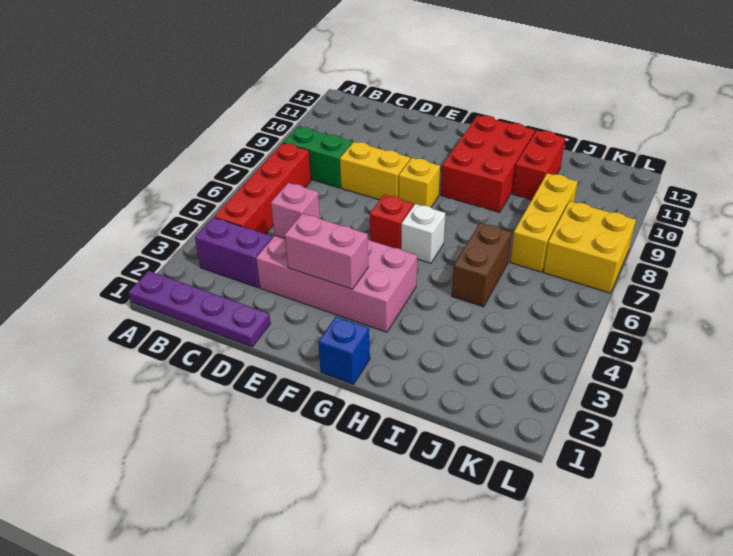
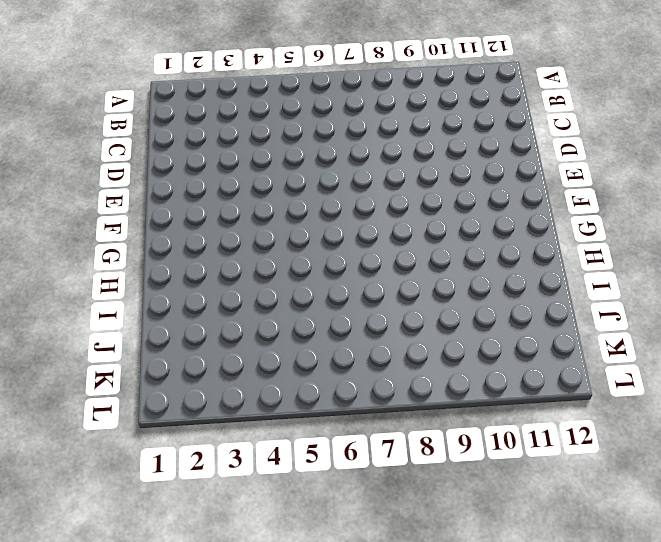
none -> purple plate A1:D1 level 1
none -> purple brick B3:C3 level 1
none -> red brick B4:B7 level 1

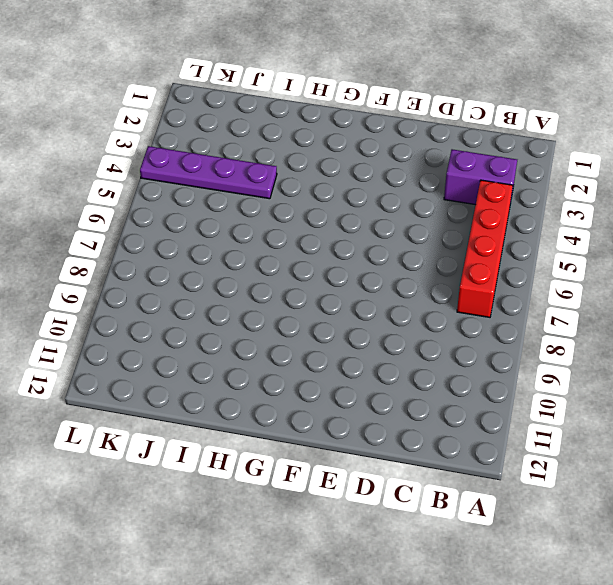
purple plate I4:L4 level 1 -> purple plate A1:D1 level 1
none -> green brick B8:C8 level 1
none -> pink brick D3:G4 level 1
none -> yellow brick D8:E8 level 1

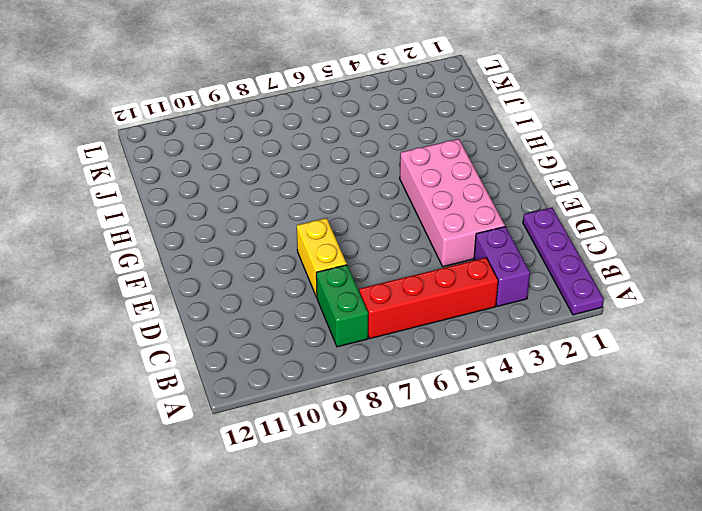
none -> red brick F6 level 1
none -> yellow brick F8 level 1
none -> blue brick G1 level 1

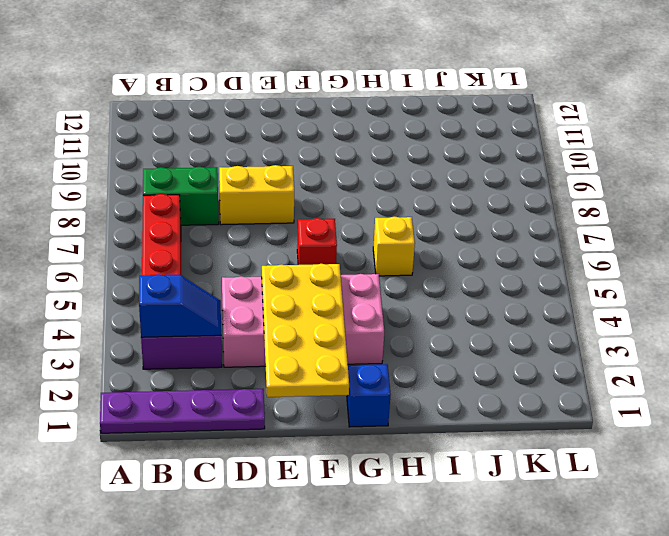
blue slope B3:C3 level 2 top B -> none
yellow plate E1:F4 level 2 -> pink brick E3:F3 level 2
yellow brick H6 level 1 -> yellow brick F8 level 1
none -> white brick G6 level 1
none -> red brick G9:H11 level 1
none -> brown brick I5:I6 level 1

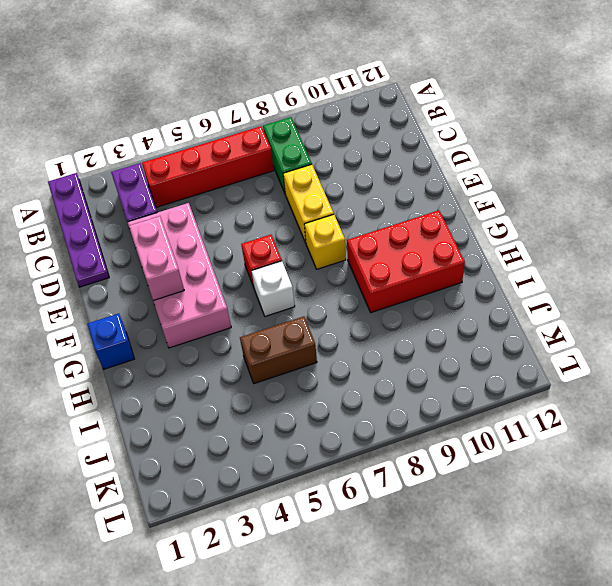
none -> red brick I10:I11 level 1
none -> yellow brick J7:J9 level 1
none -> yellow brick K7:L8 level 1

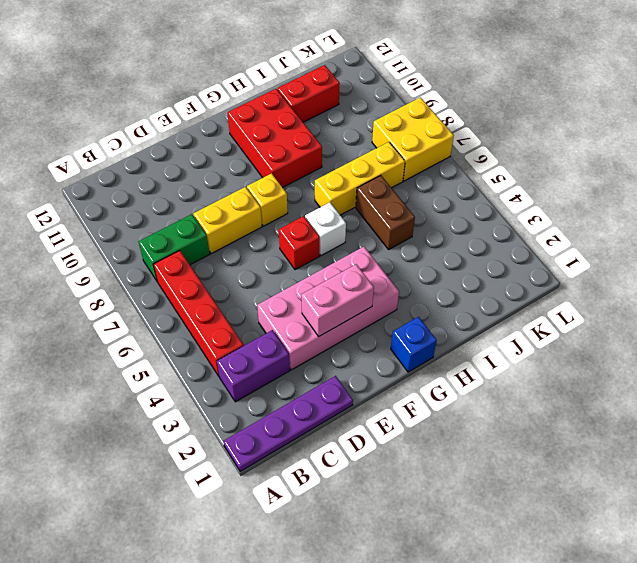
yellow brick H7:J7 level 1 -> yellow brick J7:J9 level 1
red brick I11:J11 level 1 -> red brick I10:I11 level 1
none -> pink brick D4 level 2

